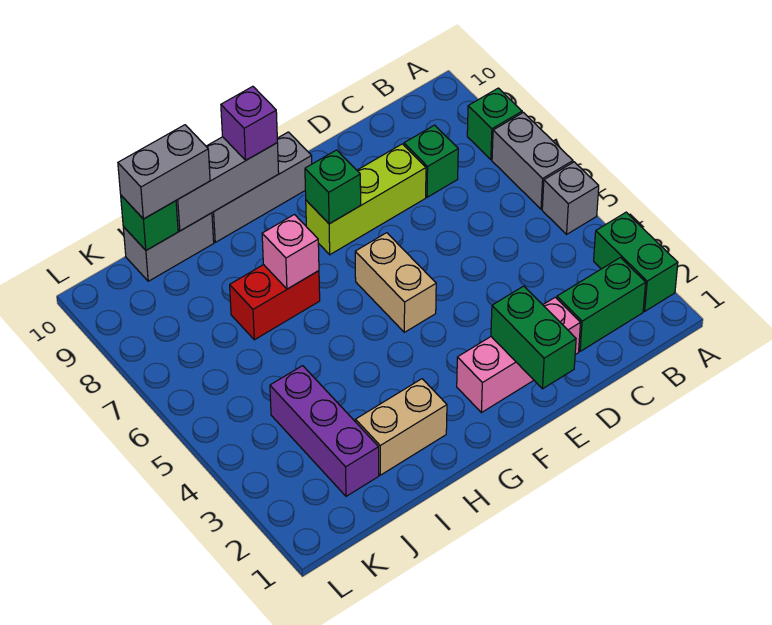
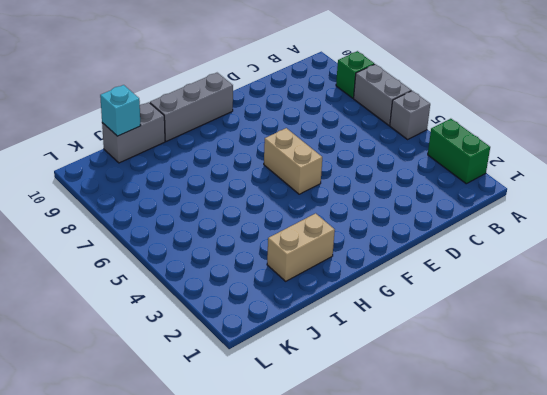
cyan brick J10 level 2 -> green brick J10 level 2
none -> green brick B2:C2 level 1
none -> green brick C8 level 1
none -> pink brick D2:F2 level 1

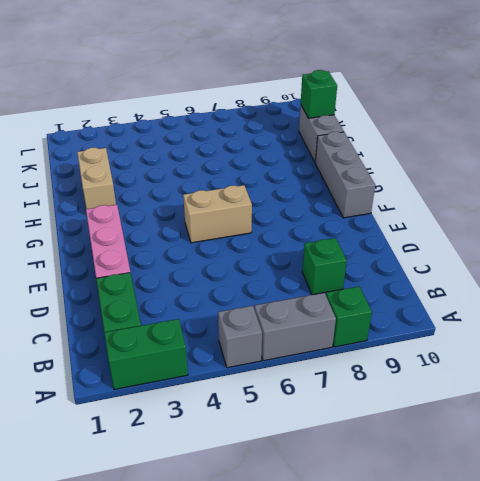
none -> lime brick D8:F8 level 1
none -> red brick H7:I7 level 1
none -> purple brick J2:J4 level 1

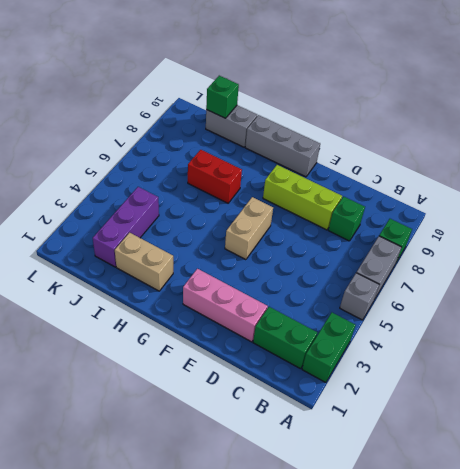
none -> green brick E1:E2 level 2
none -> green brick F8 level 2
none -> grey brick G10:I10 level 2

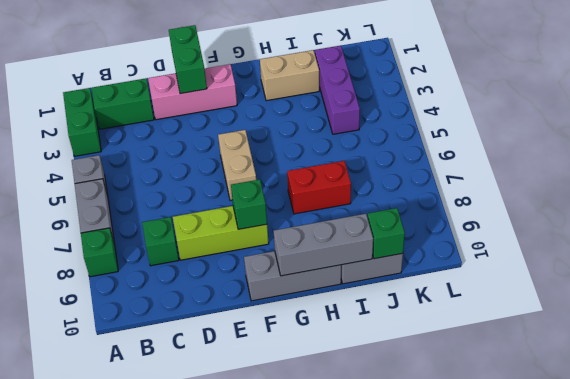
none -> pink brick H7 level 2
none -> purple brick G10 level 3
none -> grey brick I10:J10 level 3

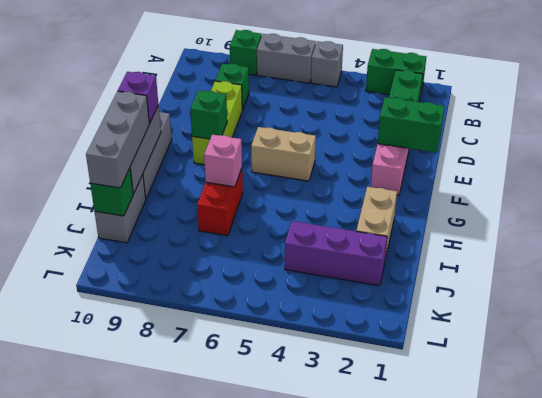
grey brick H10:J10 level 3 -> grey brick I10:J10 level 3

